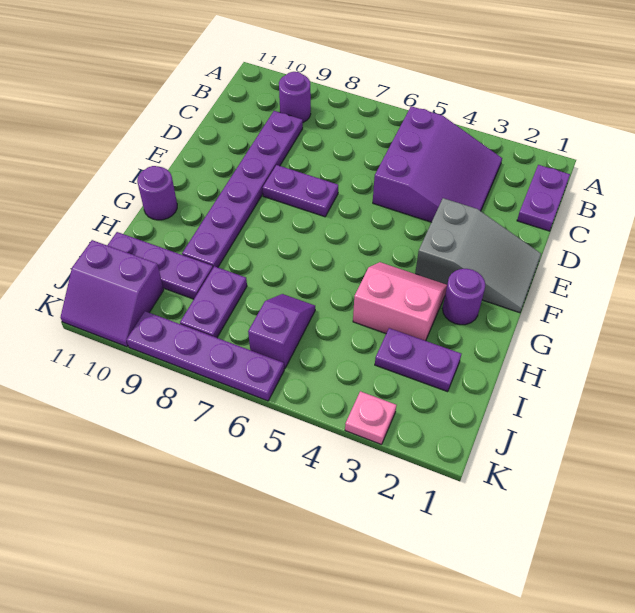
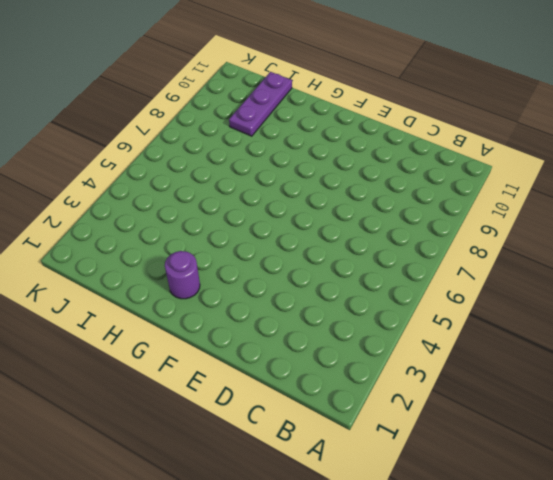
none -> purple plate B1:C1 level 1
none -> purple slope B3:D5 level 1 top 5
none -> purple round brick B9 level 1

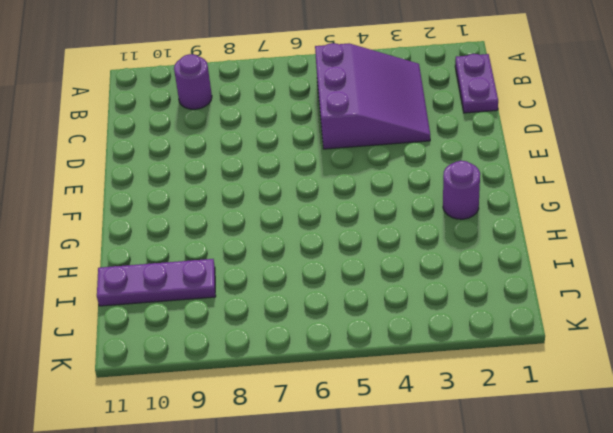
none -> purple plate C9:H9 level 1
none -> grey slope E1:F3 level 1 top 3
none -> purple plate E7:E8 level 1

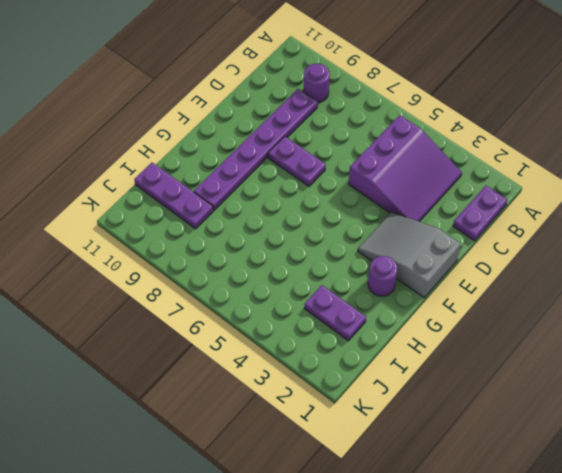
grey slope E1:F3 level 1 top 1 -> grey slope E1:F3 level 1 top 3
none -> pink slope G3:H4 level 1 top H
none -> purple round brick G11 level 1
none -> purple slope I6:J6 level 1 top J

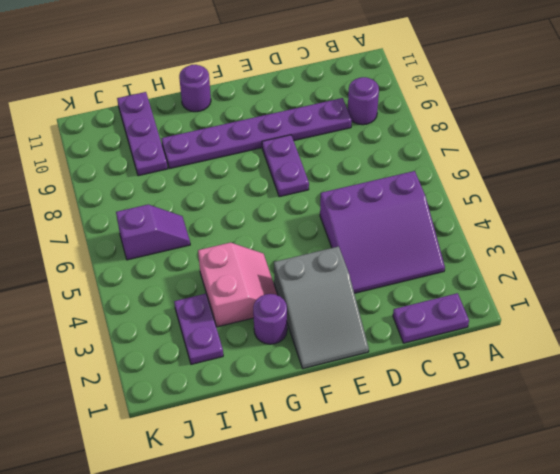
none -> purple plate I8:J8 level 1
none -> purple slope J10:K11 level 1 top J
none -> pink plate K3 level 1

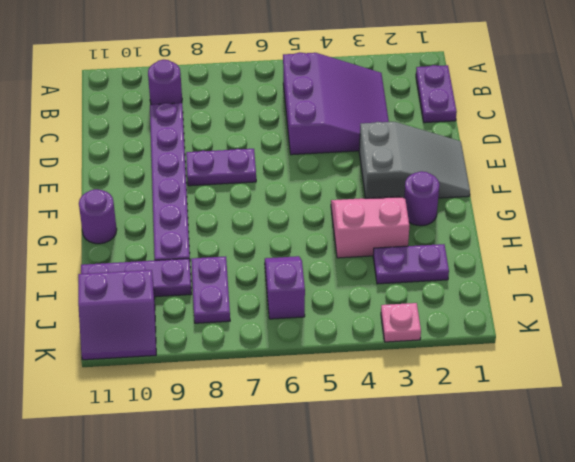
none -> purple plate K6:K9 level 1

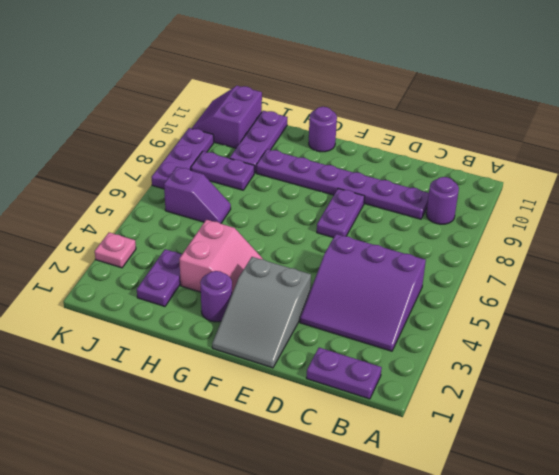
purple plate K7:K9 level 1 -> purple plate K6:K9 level 1

